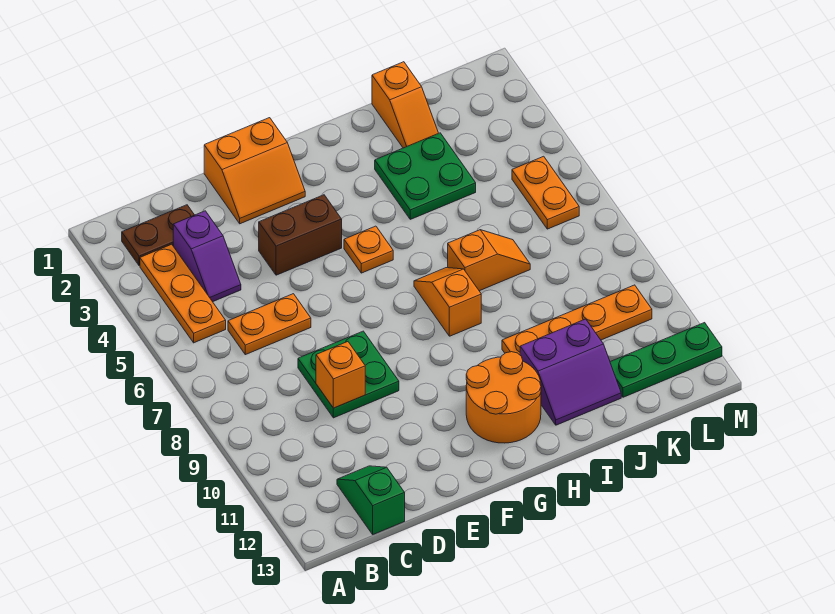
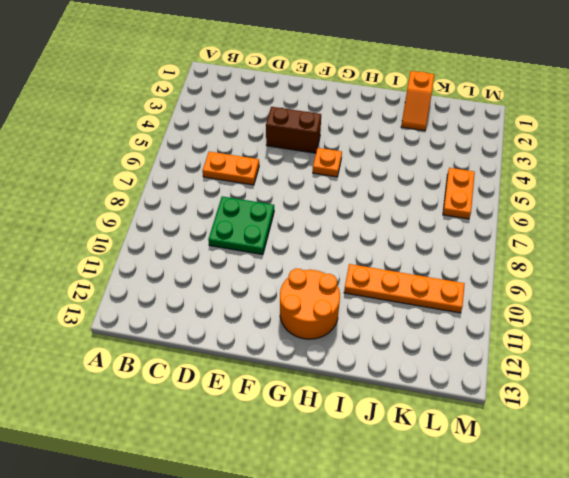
none -> brown plate B2:C2 level 1
none -> orange plate B3:B5 level 1
none -> purple slope C3:C4 level 1 top 3

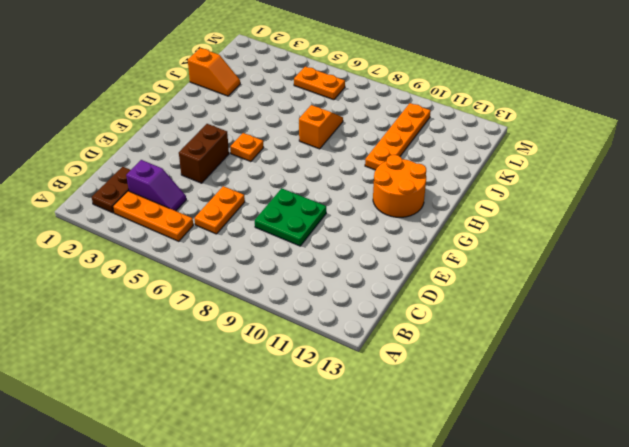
none -> green slope C12:C13 level 1 top 13
none -> orange slope E1:F2 level 1 top 1
none -> orange slope H7:H8 level 1 top 8

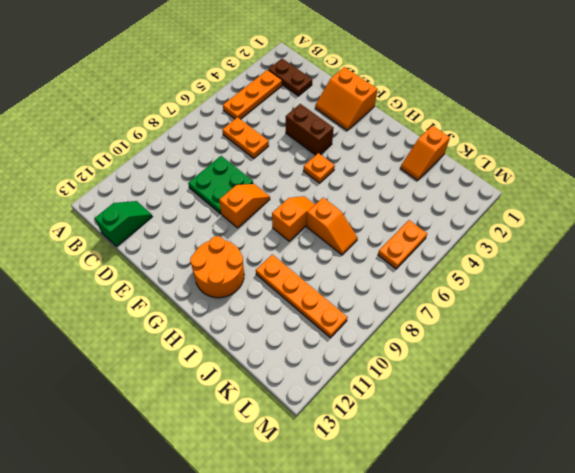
orange slope F8:F9 level 1 top 9 -> none
none -> purple slope C3:C4 level 1 top 3
none -> green plate I3:J4 level 1
none -> purple slope I11:J12 level 1 top 11

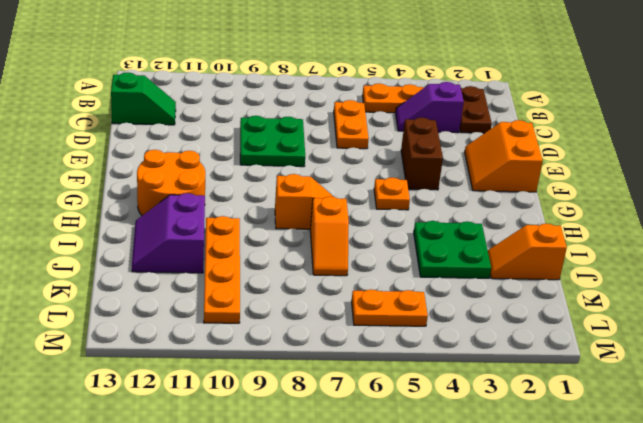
none -> green plate K12:M12 level 1
none -> orange brick D9 level 2

